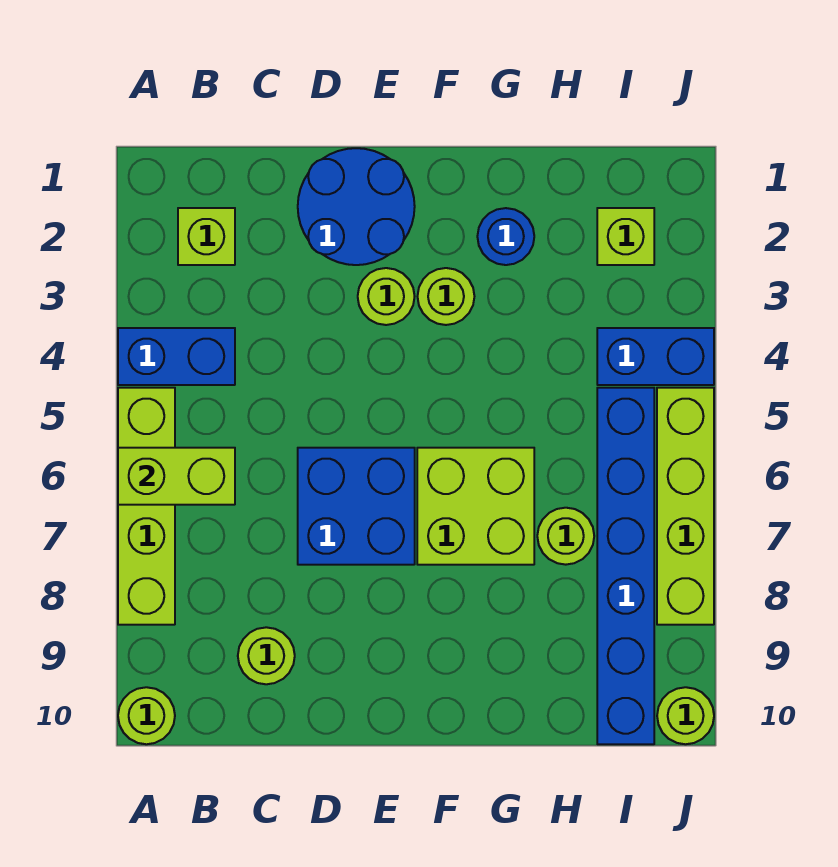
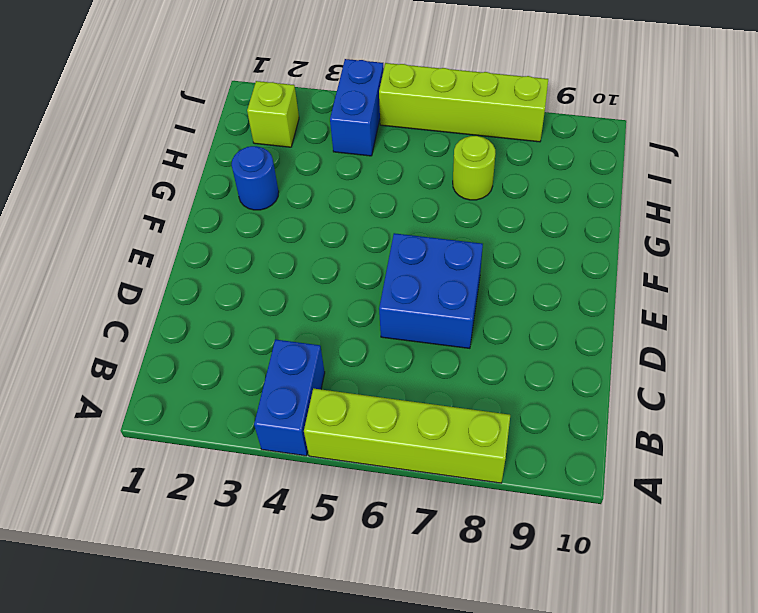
none -> lime round brick A10 level 1
none -> lime brick B2 level 1
none -> lime round brick C9 level 1

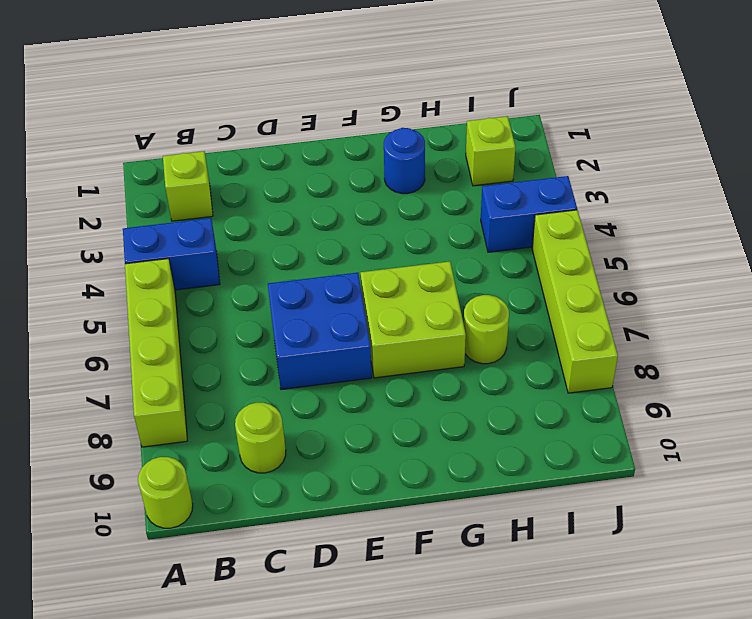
none -> blue round brick D1:E2 level 1
none -> lime round brick E3 level 1
none -> lime round brick F3 level 1

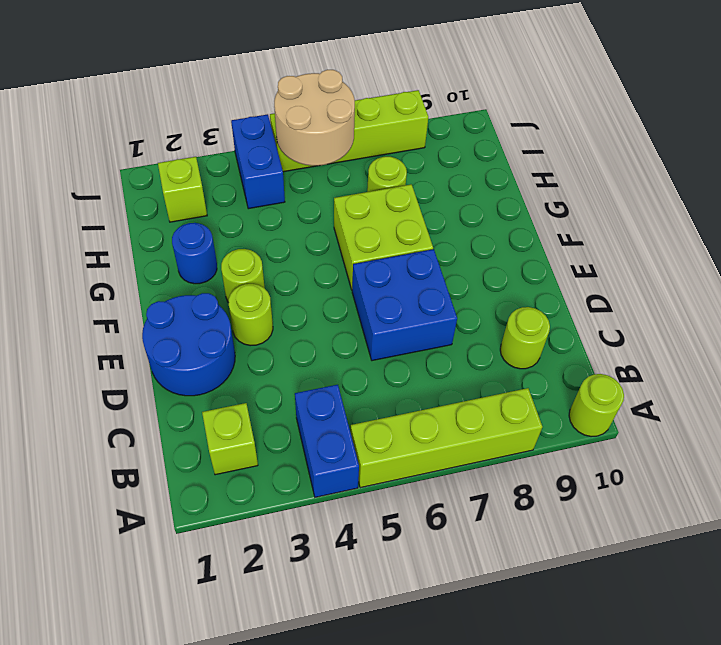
tan round brick I5:J6 level 2 -> none
none -> blue brick I5:I10 level 1
none -> lime round brick J10 level 1
none -> lime brick A6:B6 level 2

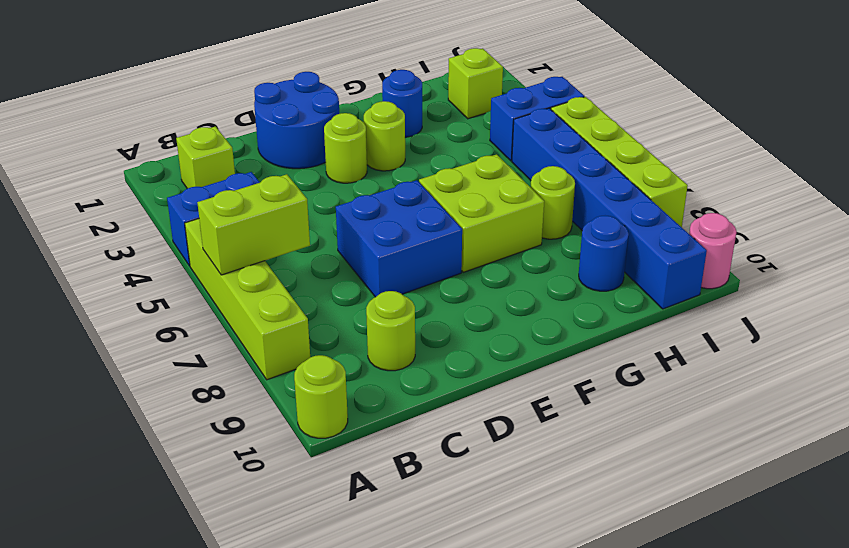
blue round brick H9 level 1 -> none
pink round brick J10 level 1 -> lime round brick J10 level 1

